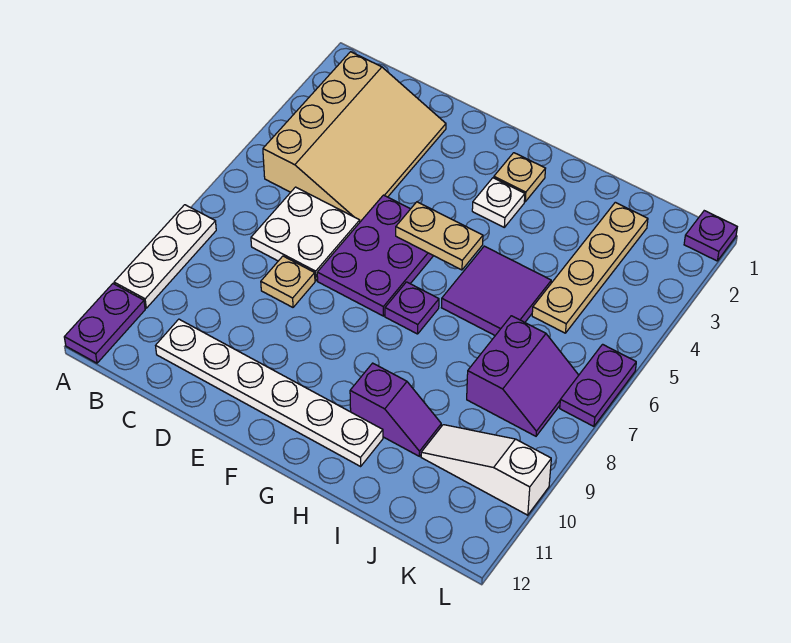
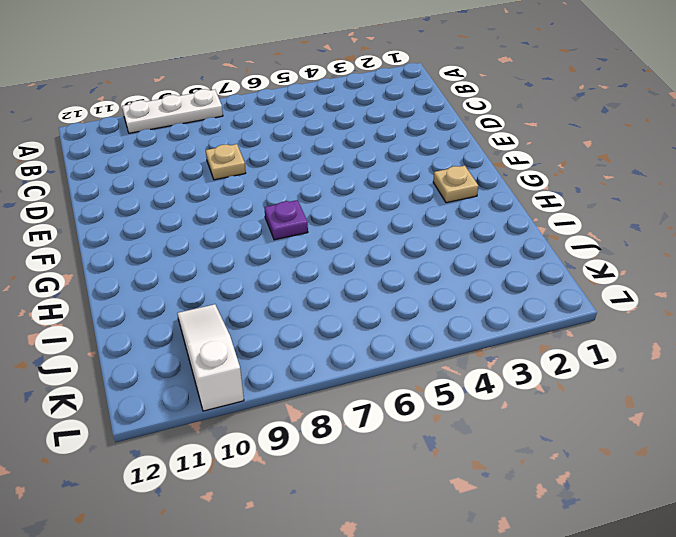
none -> purple plate A11:A12 level 1
none -> tan slope B2:D5 level 1 top B
none -> white plate C6:D7 level 1

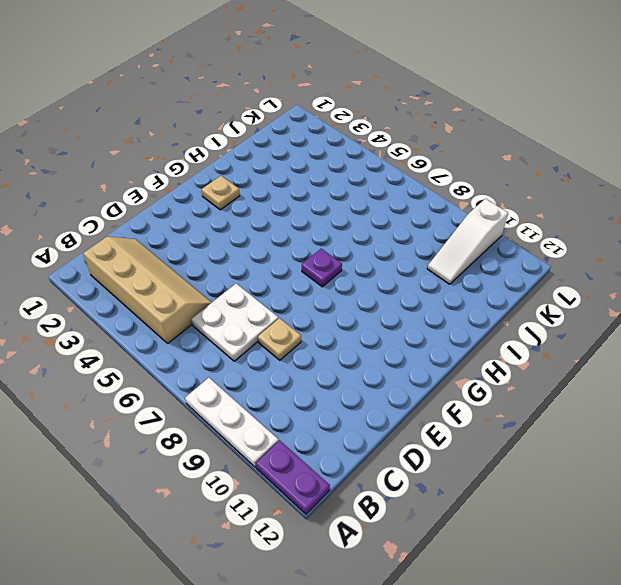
tan slope B2:C5 level 1 top B -> tan slope B2:D5 level 1 top B
none -> white plate C11:H11 level 1
none -> purple plate E5:F7 level 1
none -> white plate G3 level 1

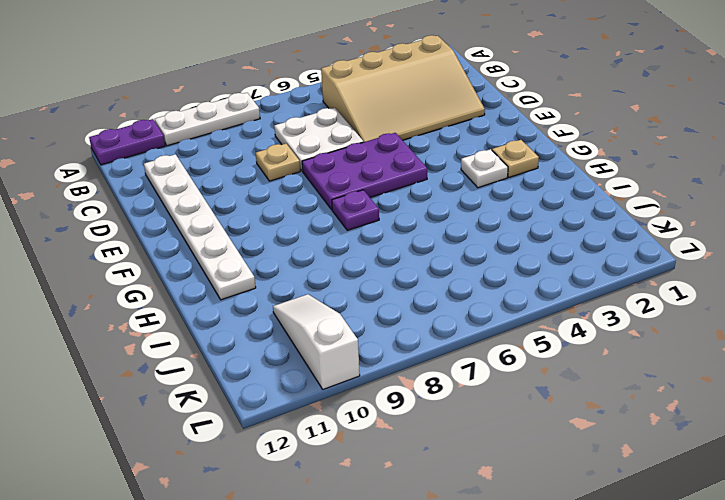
none -> purple tile H5:I6 level 1
none -> purple slope H10:I10 level 1 top H
none -> tan plate J2:J5 level 1

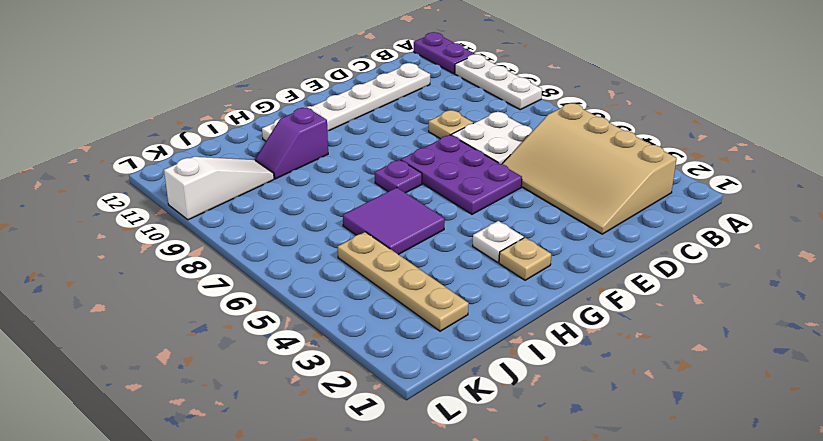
none -> purple slope J7:K8 level 1 top J
none -> purple plate L1 level 1
none -> purple plate L6:L7 level 1

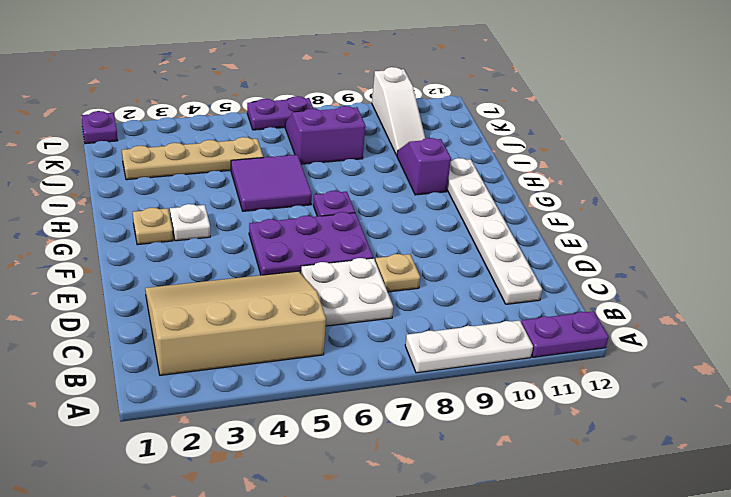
none -> tan plate F5:G5 level 2

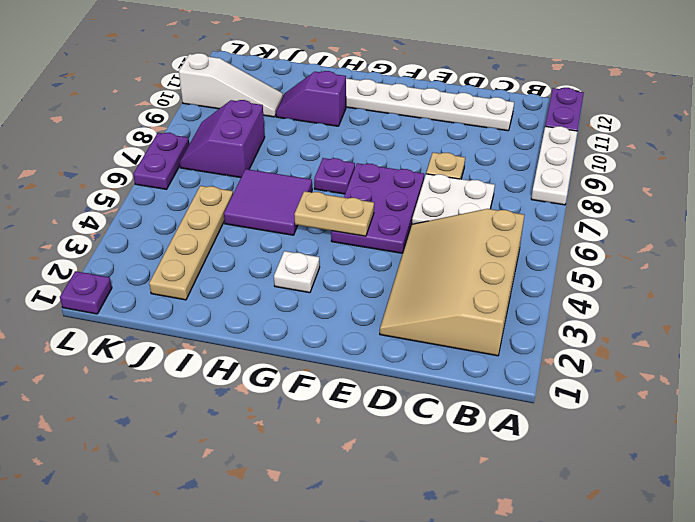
none -> tan plate G2 level 1

